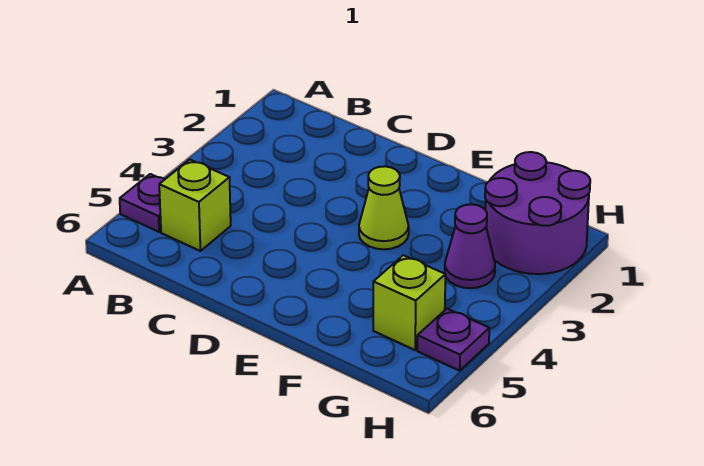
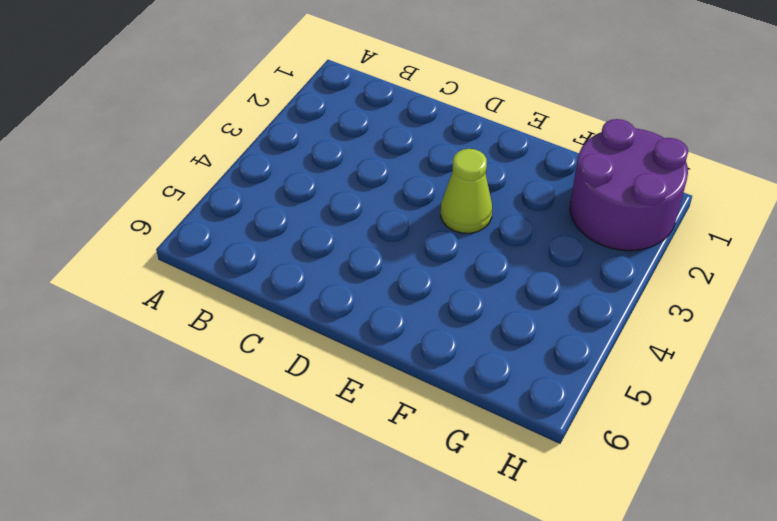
none -> purple plate A5 level 1
none -> lime brick B5 level 1

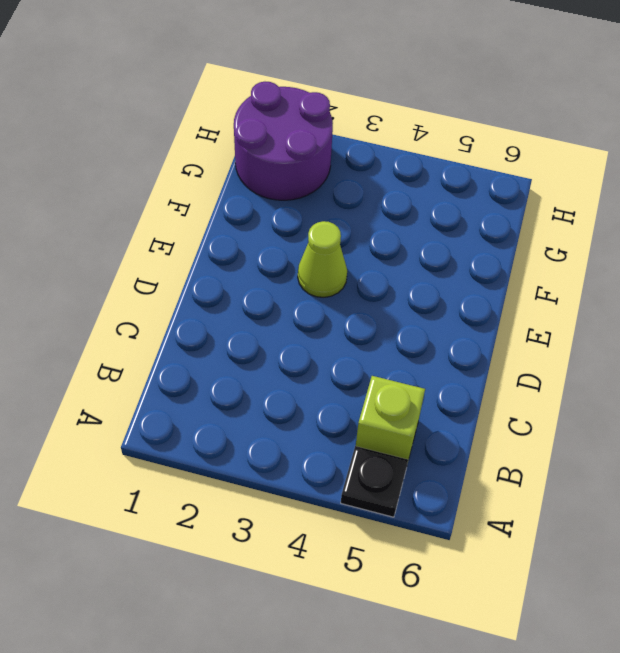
black plate A5 level 1 -> purple plate A5 level 1
none -> purple cone G3 level 1
none -> lime brick G5 level 1

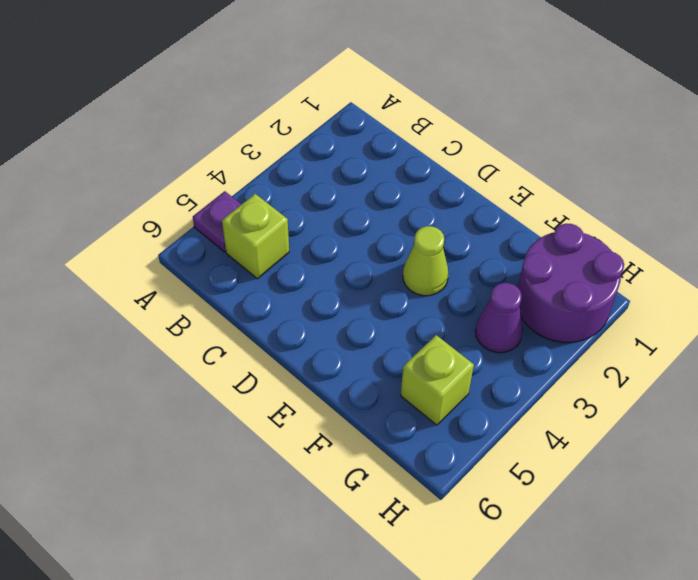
none -> purple plate H5 level 1

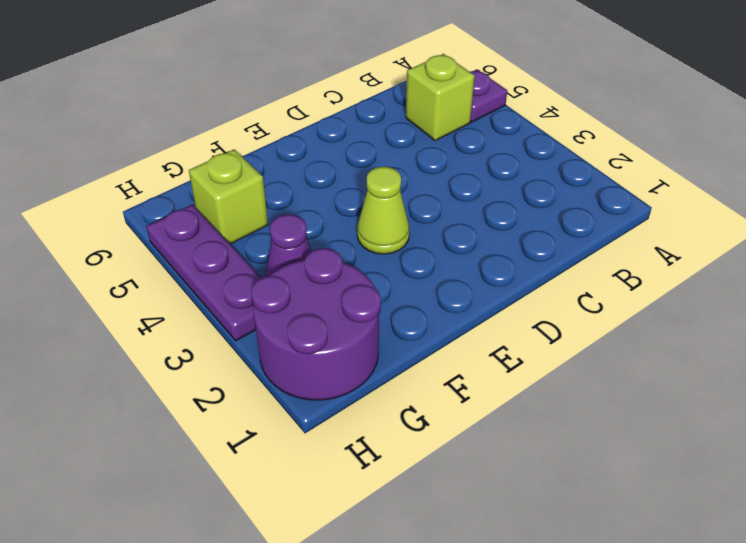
purple plate H3:H5 level 1 -> purple plate H5 level 1

